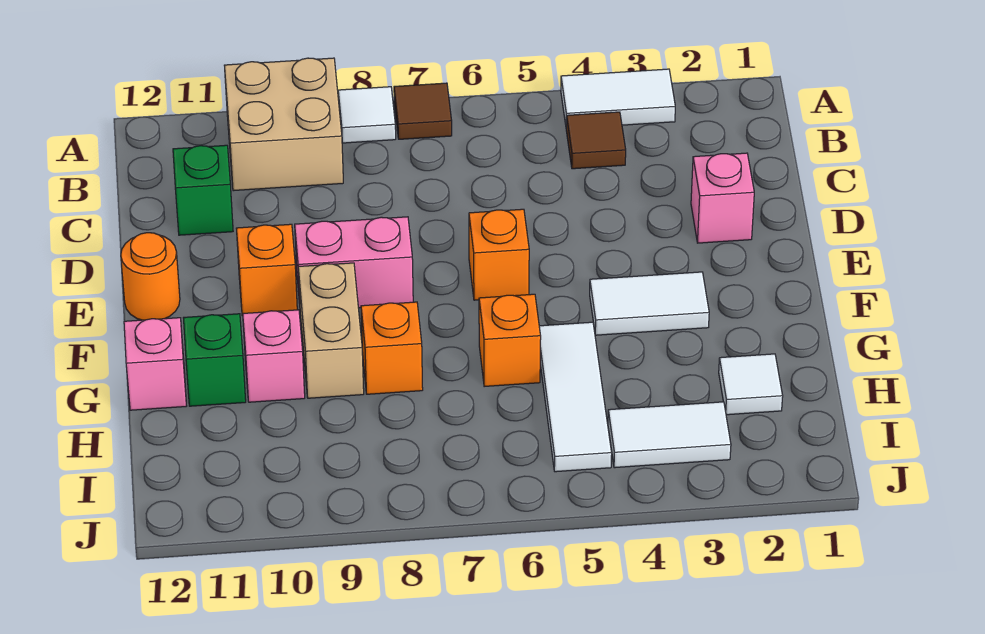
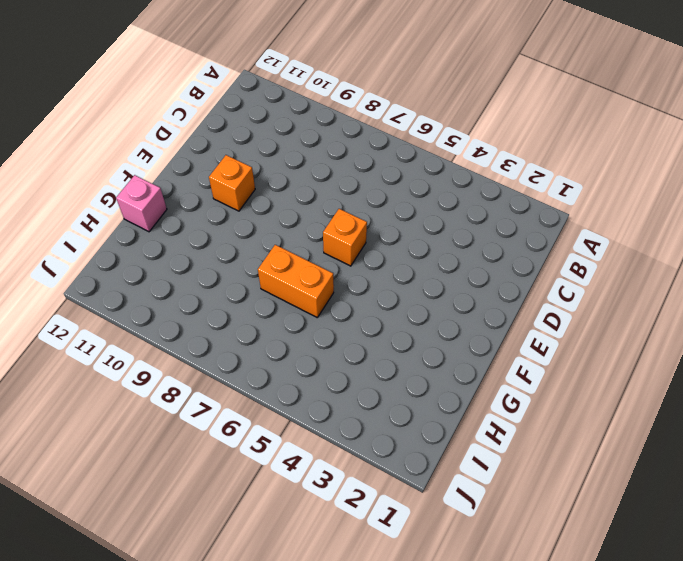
orange brick G6:G7 level 1 -> orange brick G6 level 1
none -> white tile A3:A4 level 1
none -> brown tile A7 level 1
none -> white tile A8 level 1

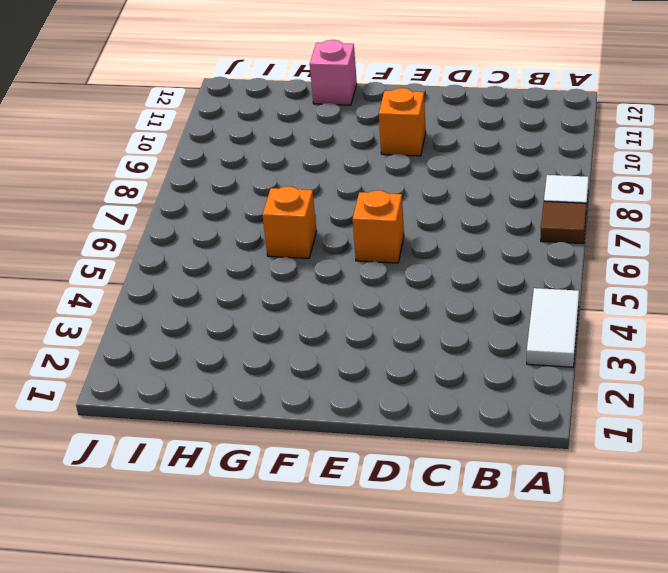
none -> tan brick A9:B10 level 1
none -> brown tile B4 level 1
none -> green brick C11 level 1

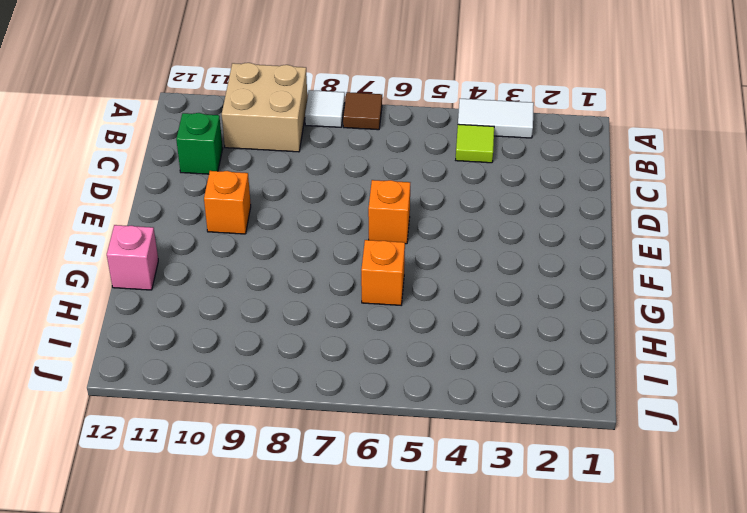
lime tile B4 level 1 -> brown tile B4 level 1
none -> pink brick D2 level 1
none -> pink brick E8:E9 level 1
none -> orange round brick E12 level 1

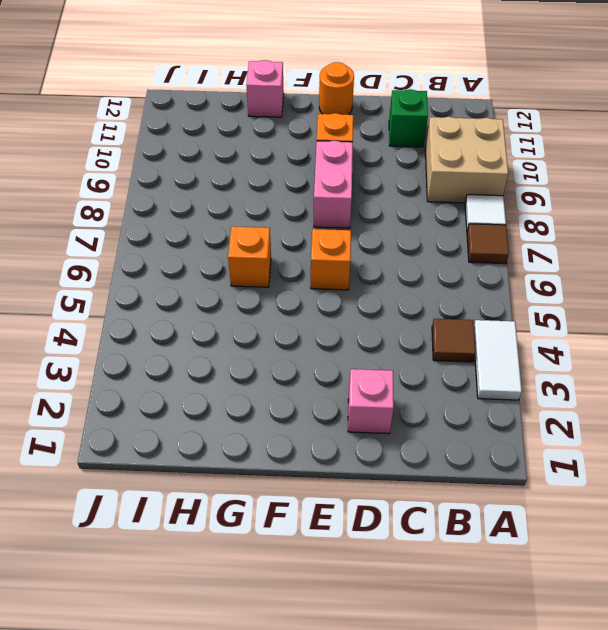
none -> white tile F3:F4 level 1
none -> tan brick F9:G9 level 1
none -> white tile G5:I5 level 1

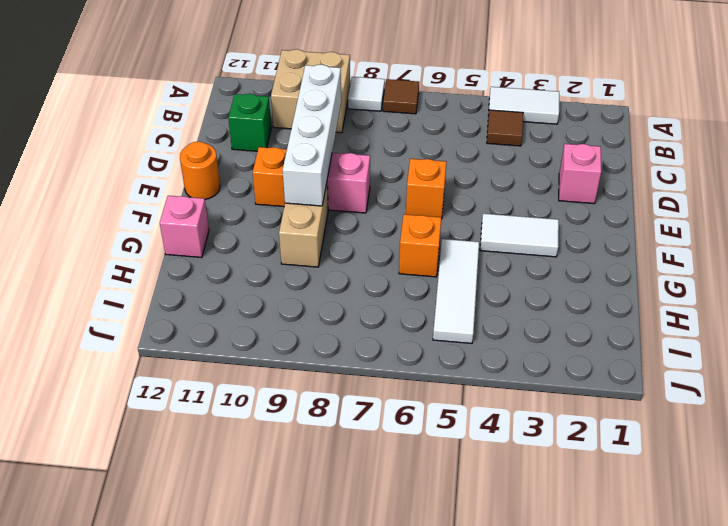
white brick C9:F9 level 2 -> none
none -> orange brick G8 level 1
none -> pink brick G10 level 1
none -> green brick G11 level 1

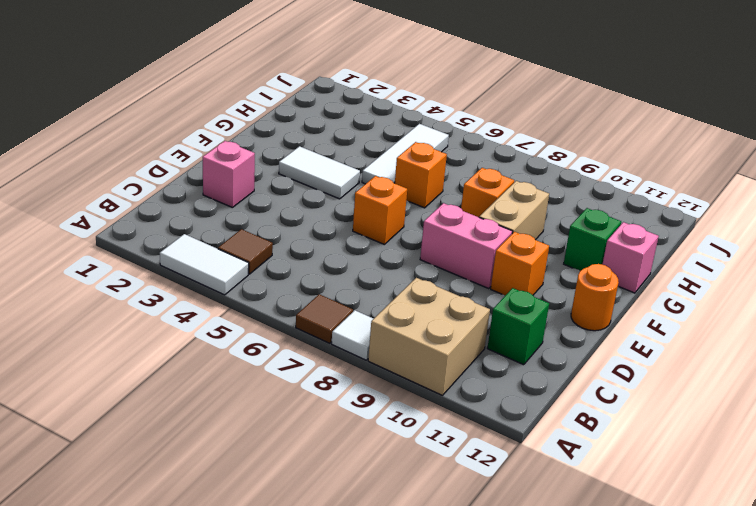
none -> pink brick G10 level 1
none -> white tile H2 level 1
none -> white tile I3:I4 level 1

